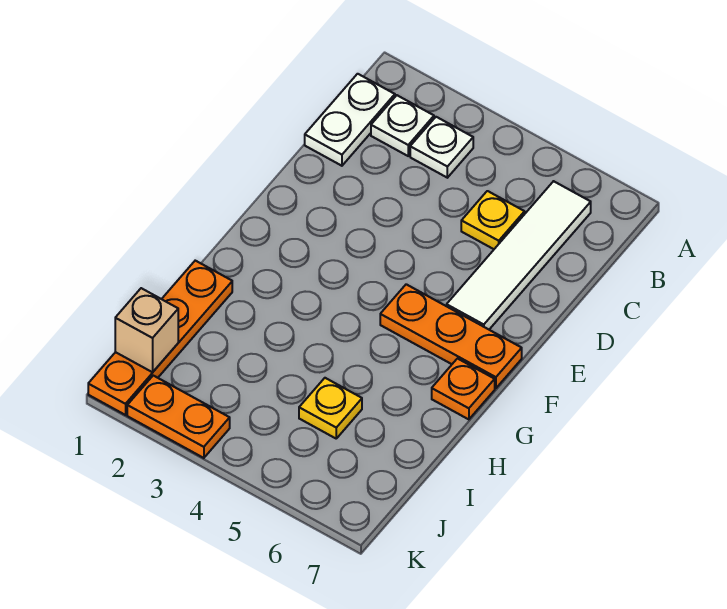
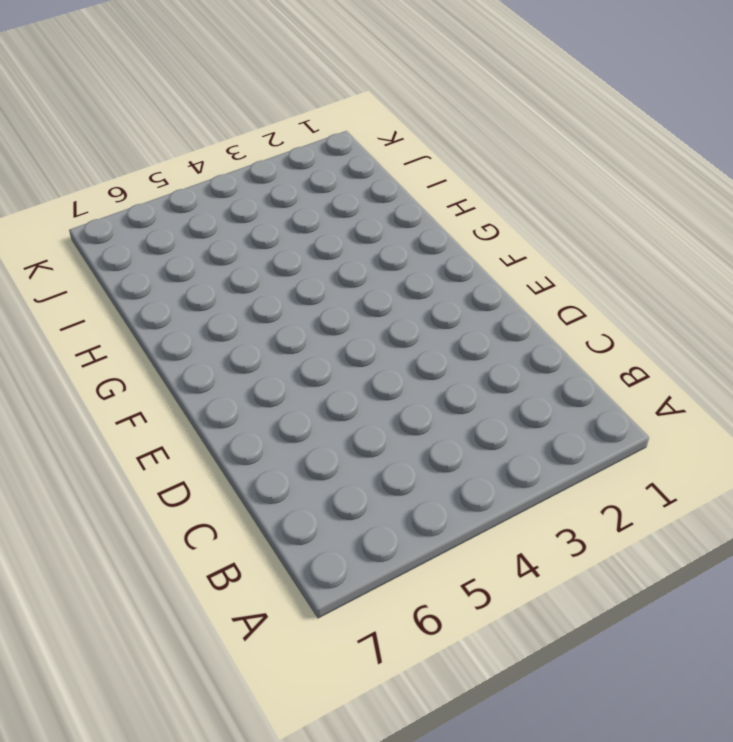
none -> white plate B1:C1 level 1
none -> white plate B2 level 1

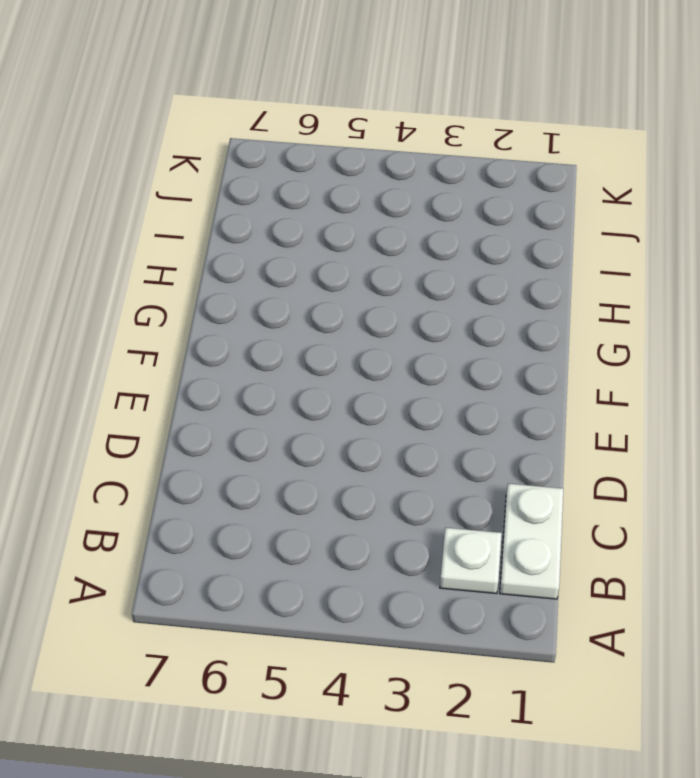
none -> white plate B3 level 1
none -> white tile B6:E6 level 1

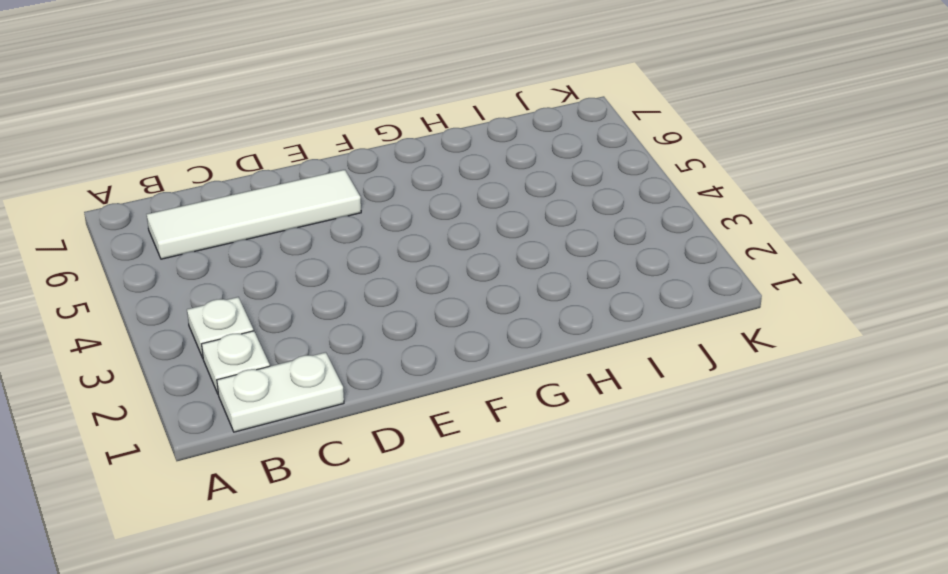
none -> yellow plate C5 level 1
none -> orange plate F5:F7 level 1

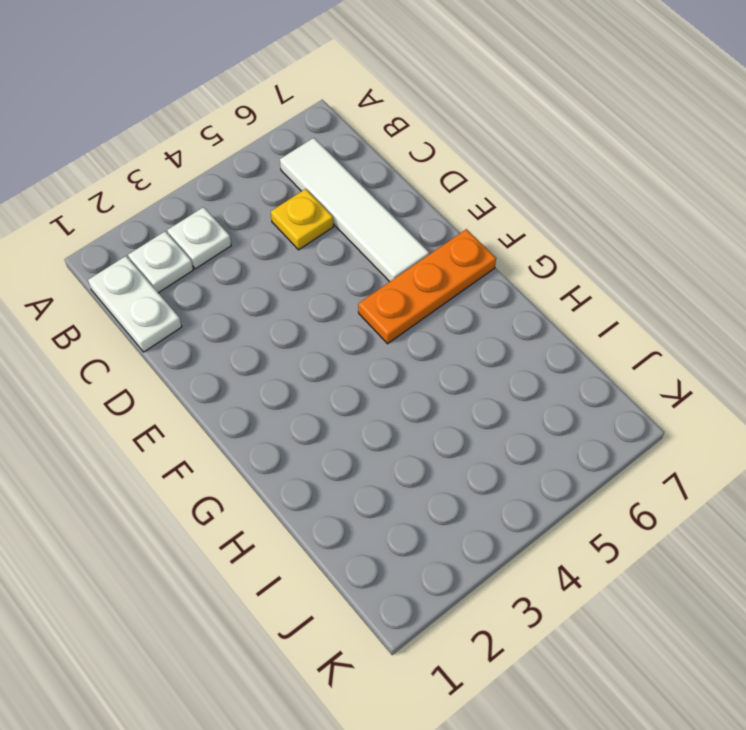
none -> orange plate G7 level 1
none -> orange plate H1:K1 level 1

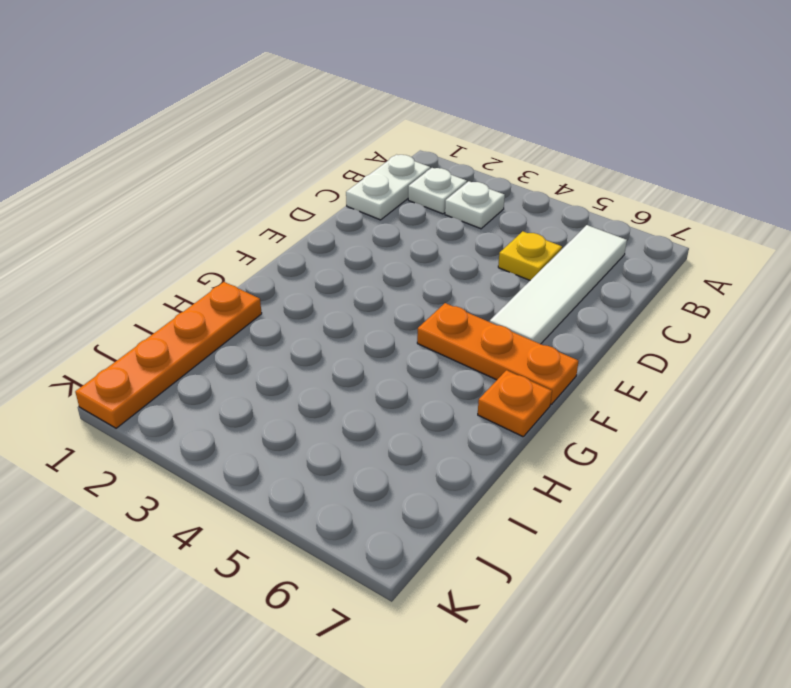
none -> yellow plate I5 level 1
none -> orange plate K2:K3 level 1

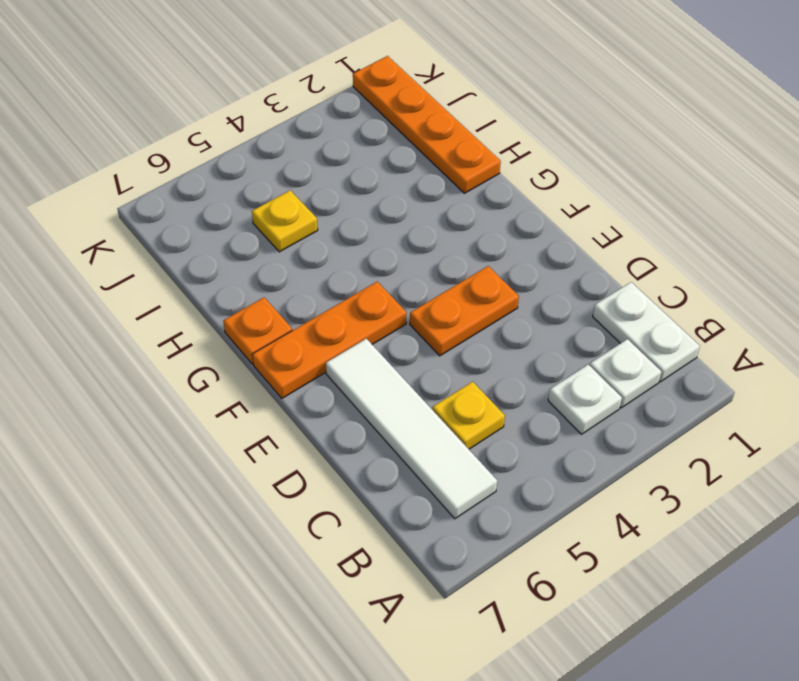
orange plate E3:E4 level 1 -> orange plate K2:K3 level 1
none -> tan brick J1 level 2

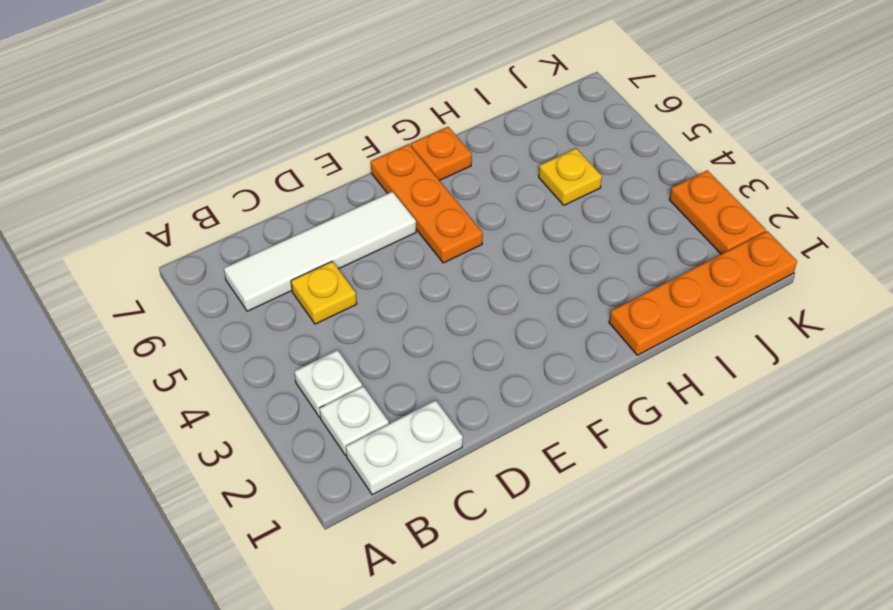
none -> tan brick J1 level 2

